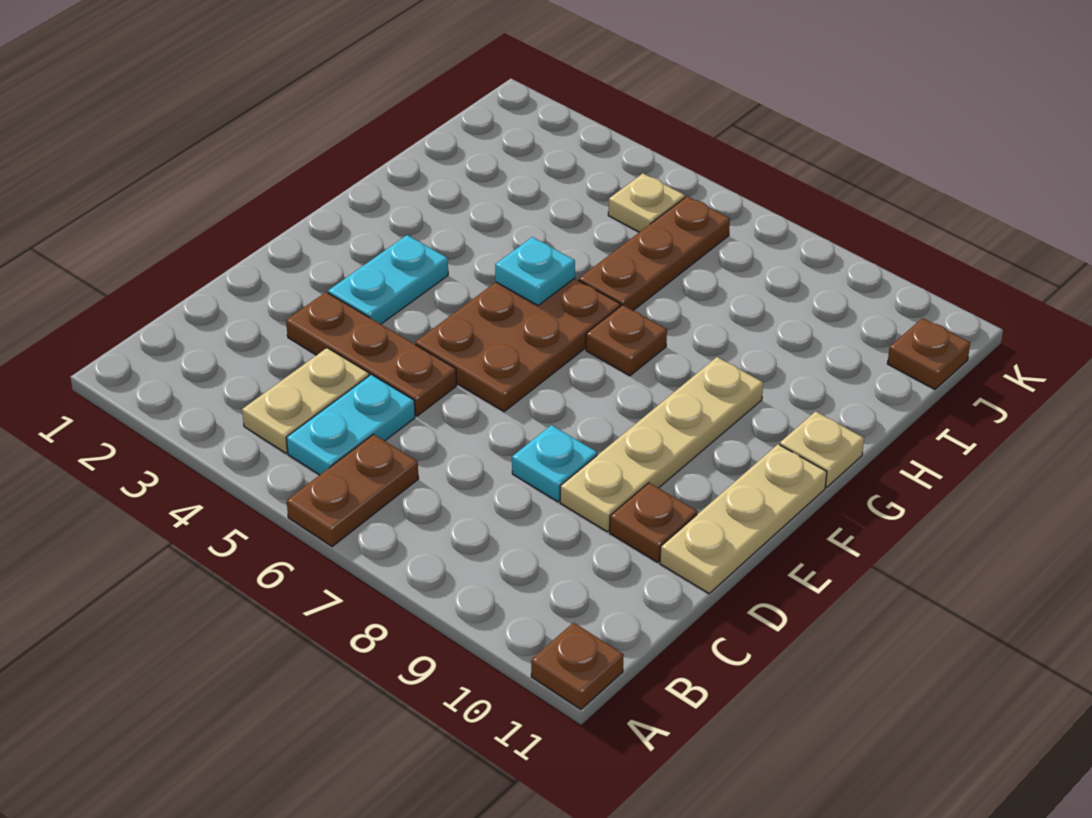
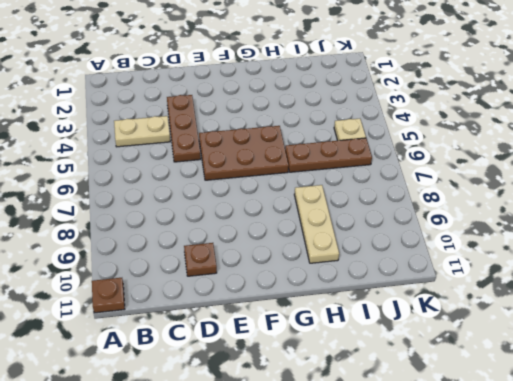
tan plate H8:H10 level 1 -> tan plate D11:F11 level 1
none -> brown plate A6:B6 level 1
none -> cyan plate B5:C5 level 1
none -> cyan plate D8 level 1

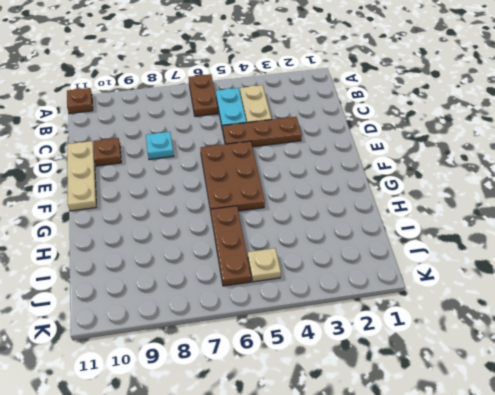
none -> tan plate D9:G9 level 1
none -> cyan plate E3:F3 level 1
none -> brown plate G7 level 1

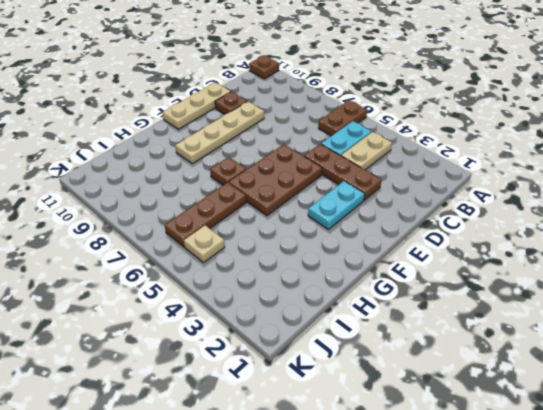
none -> cyan plate D8 level 1
none -> tan plate G11 level 1
none -> brown plate J11 level 1

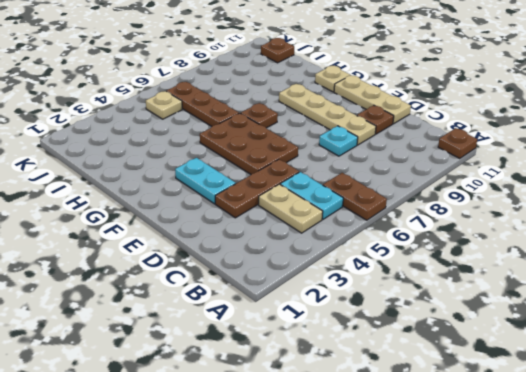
none -> cyan plate G5 level 2

